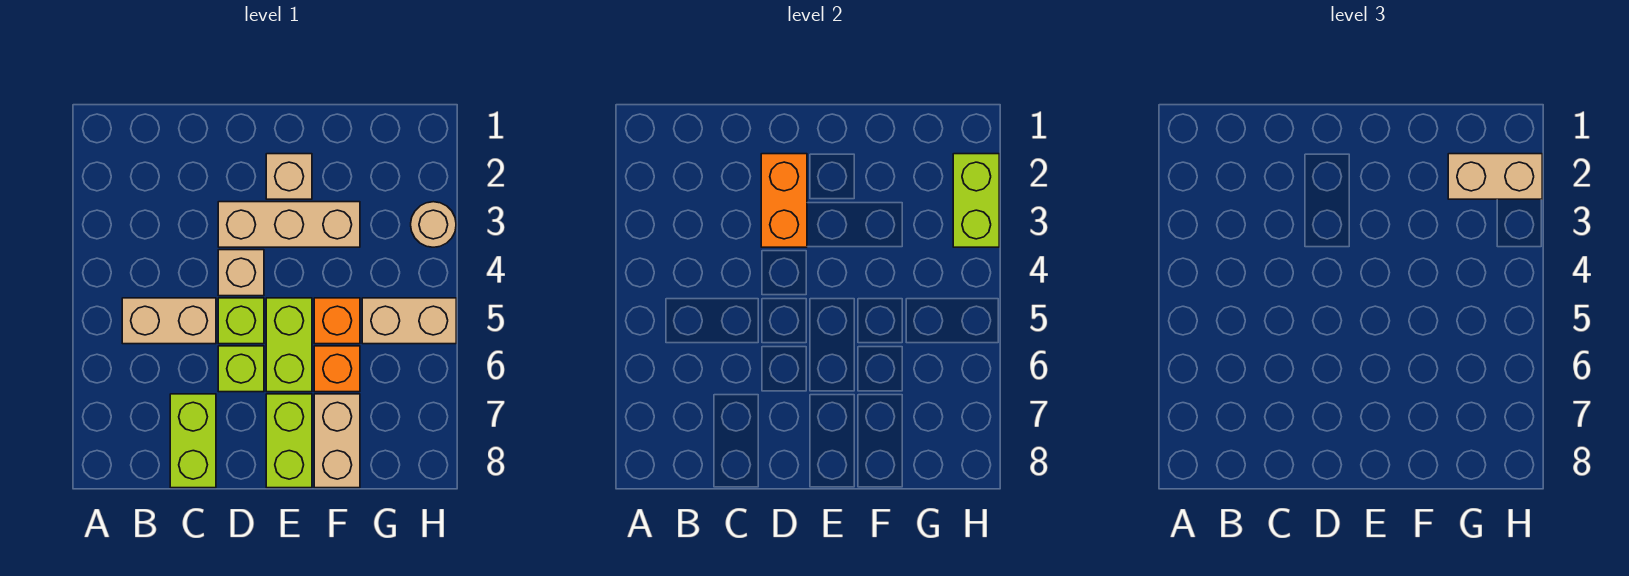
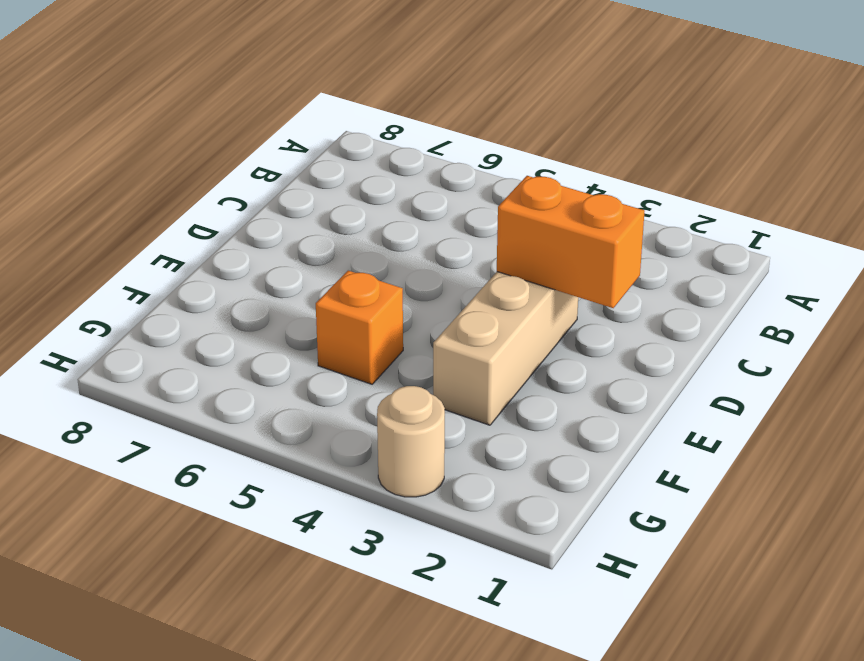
none -> tan brick B5:C5 level 1
none -> lime brick C7:C8 level 1
none -> tan brick D4 level 1

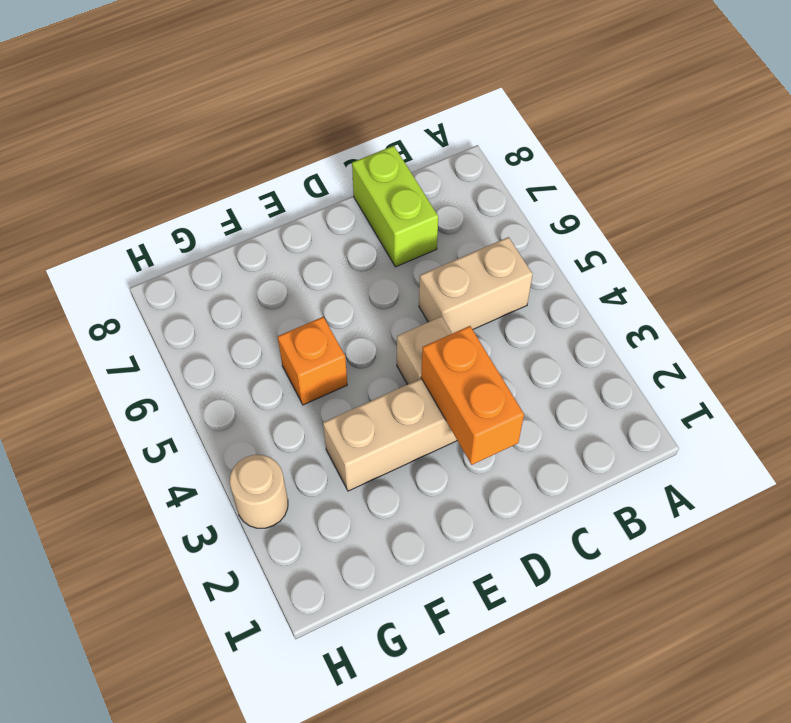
none -> lime brick D5 level 1
none -> lime brick D6 level 1
none -> tan brick E2 level 1

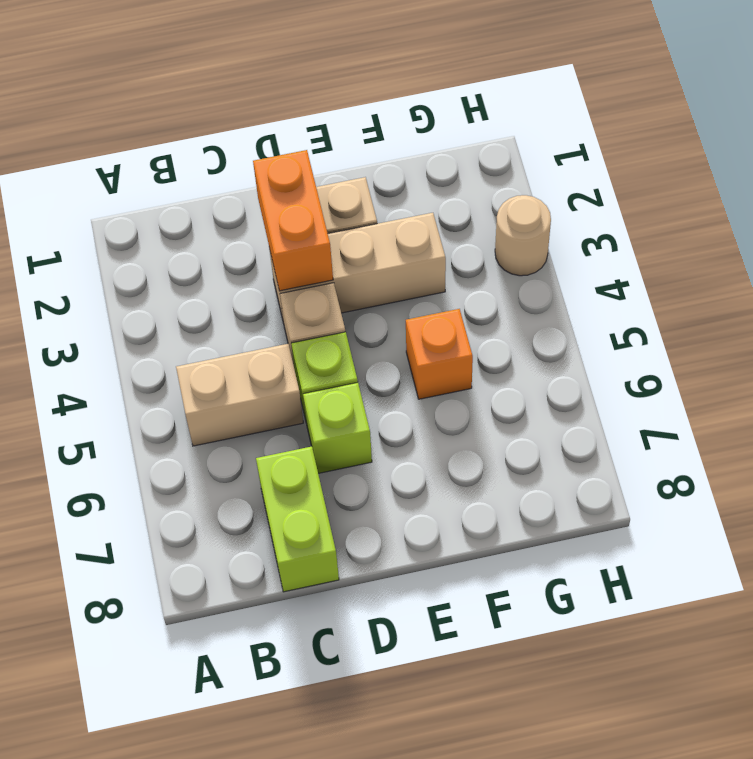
none -> lime brick E5:E6 level 1
none -> lime brick E7:E8 level 1
none -> orange brick F6 level 1

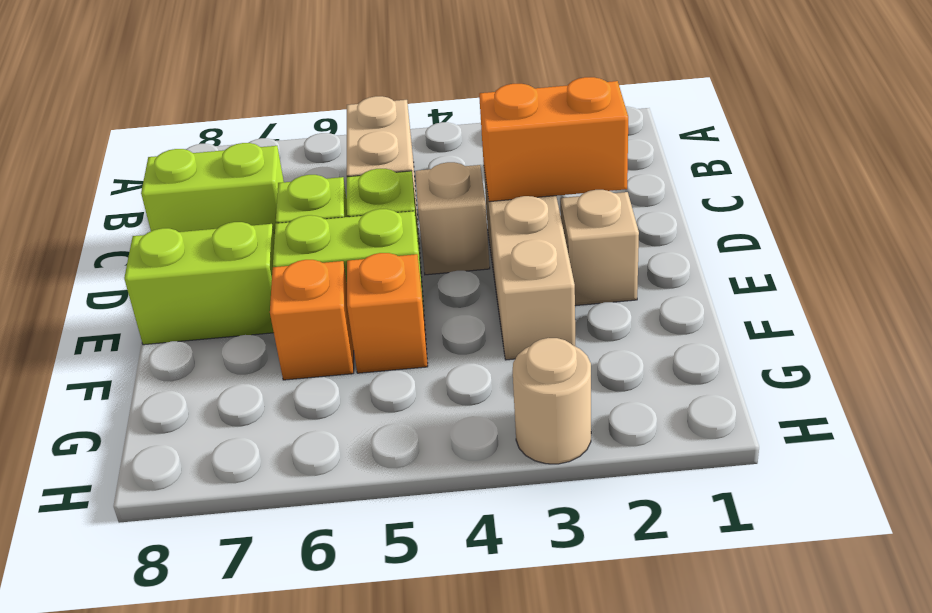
none -> tan brick F7:F8 level 1
none -> tan brick G5:H5 level 1
none -> lime brick H2:H3 level 2

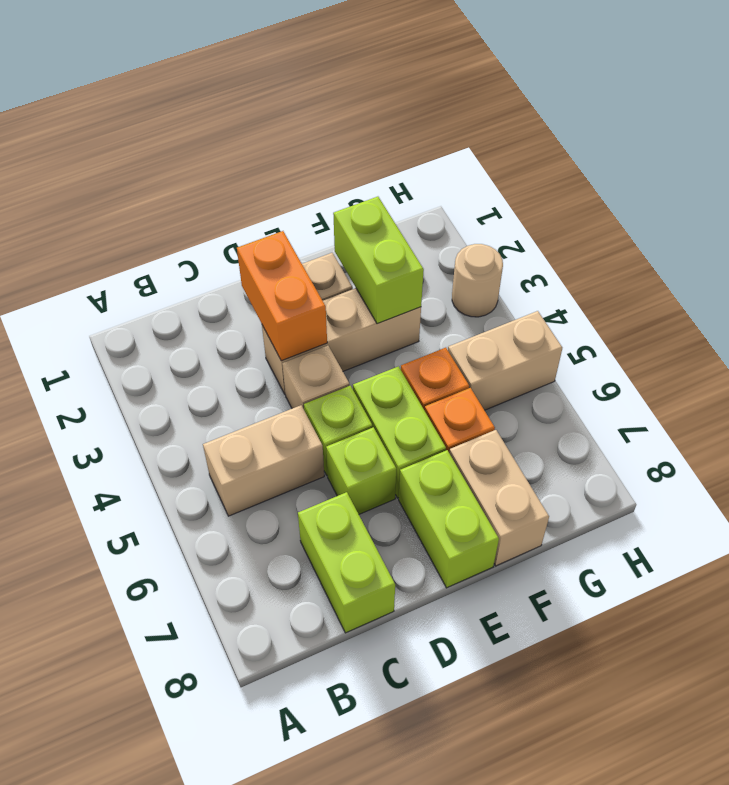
lime brick F2:F3 level 2 -> lime brick H2:H3 level 2
none -> tan brick G2:H2 level 3

